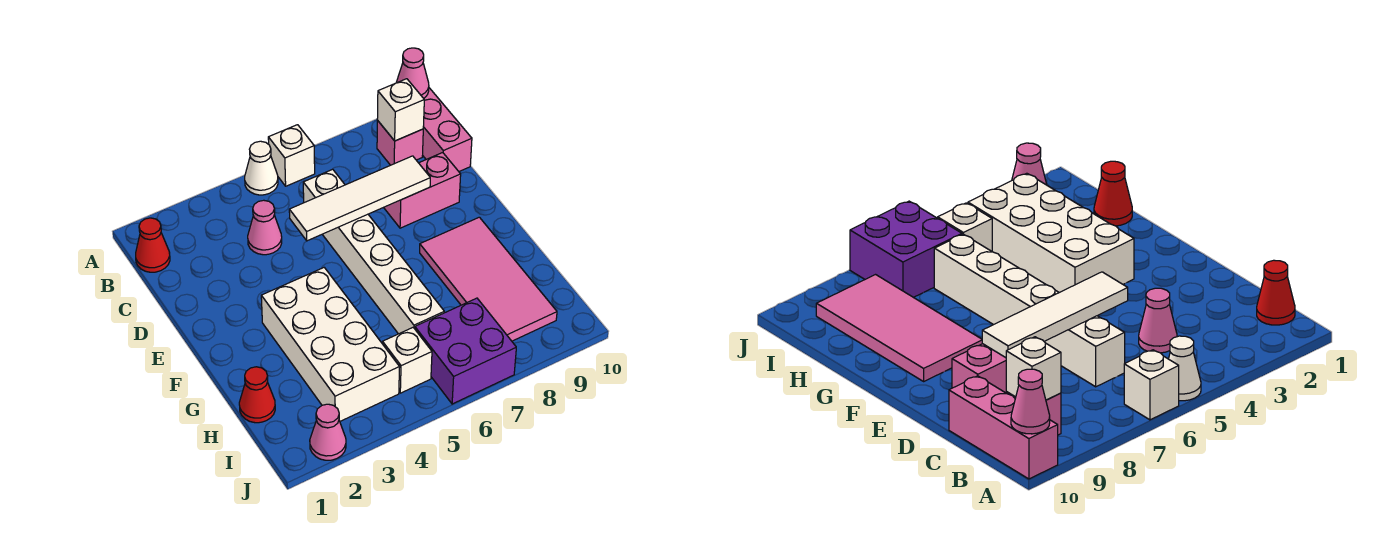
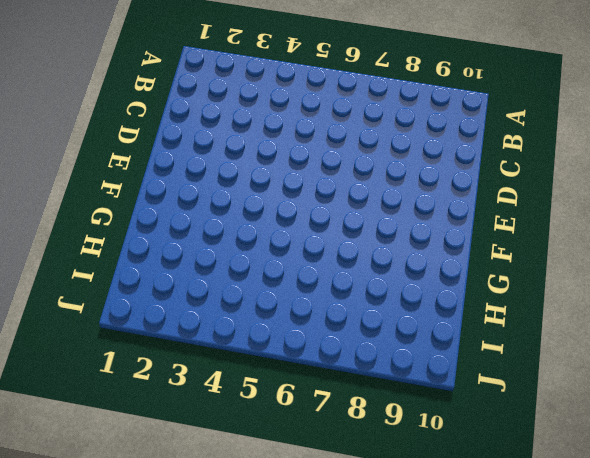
none -> white cone A5 level 1
none -> white brick A6 level 1
none -> pink brick A10:C10 level 1

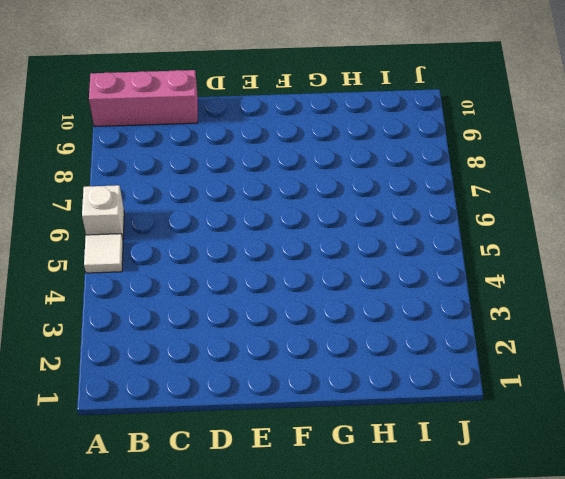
white tile A5 level 1 -> white cone A5 level 1
none -> red cone B1 level 1
none -> pink brick B9 level 1
none -> pink cone C4 level 1

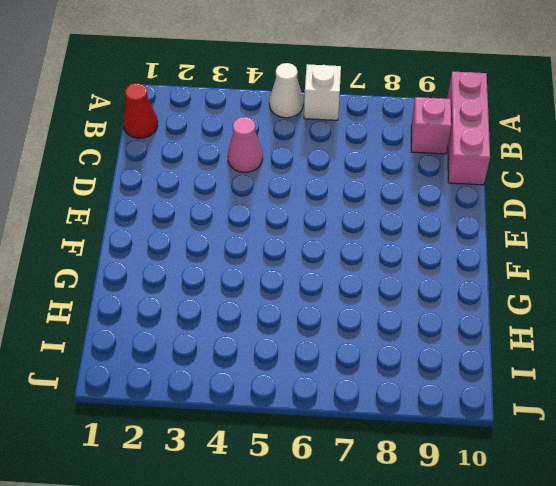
none -> white brick C6:H6 level 1
none -> pink brick D8:D9 level 1
none -> white brick F3:I4 level 1

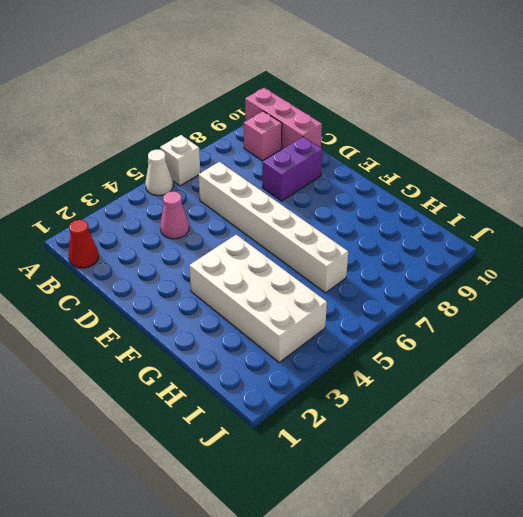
purple brick D8:D9 level 1 -> pink brick D8:D9 level 1
none -> pink tile F8:I9 level 1
none -> red cone H1 level 1
none -> white brick I5 level 1

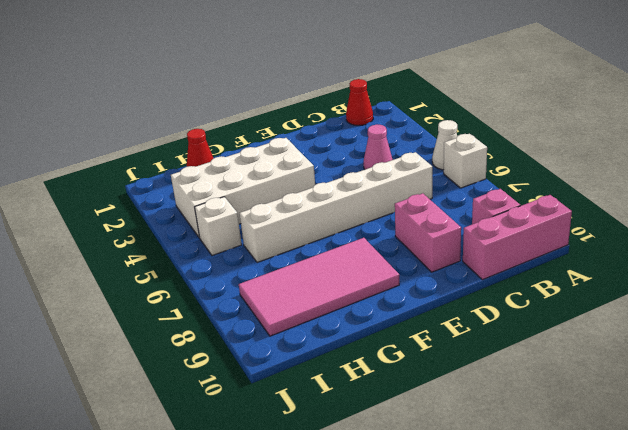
none -> purple brick I6:J7 level 1
none -> pink cone J2 level 1
none -> pink cone A10 level 2

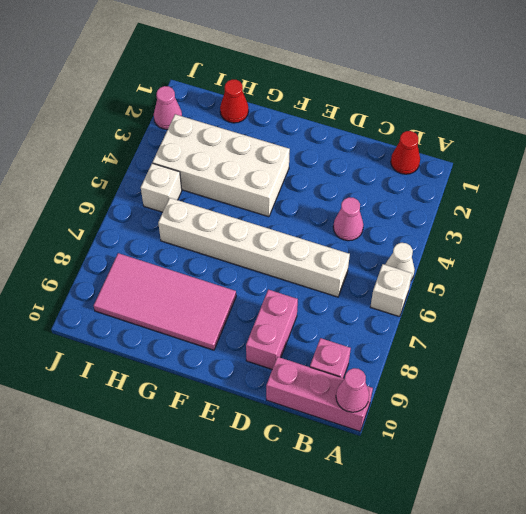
none -> purple brick I6:J7 level 1
none -> white brick B9 level 2
none -> white tile D5:D8 level 2

